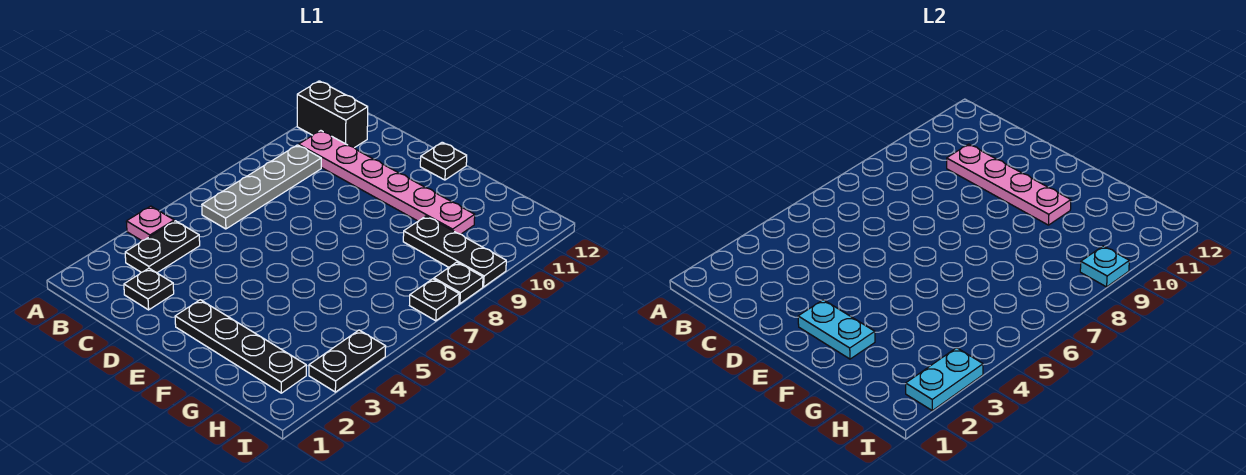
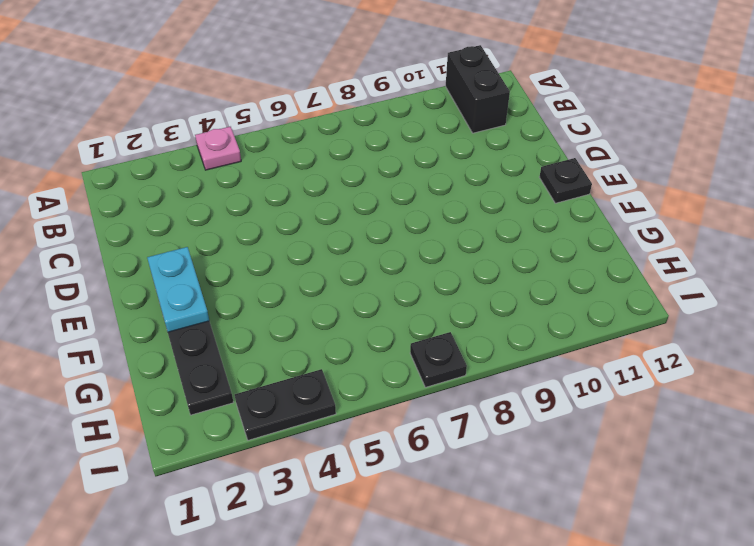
none -> black plate B3:B4 level 1
none -> grey plate B6:B9 level 1
none -> pink plate B10:G10 level 1

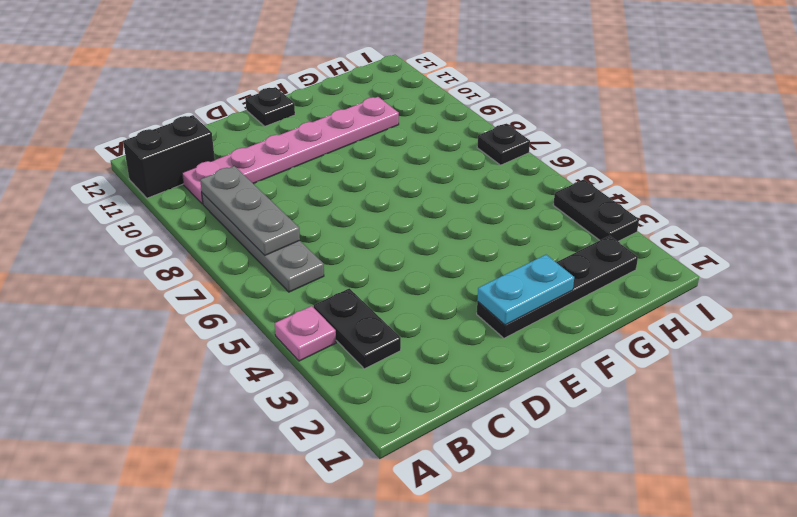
grey plate B7:B9 level 2 -> none
none -> black plate C2 level 1
none -> black plate G9:I9 level 1
none -> black plate I8 level 1

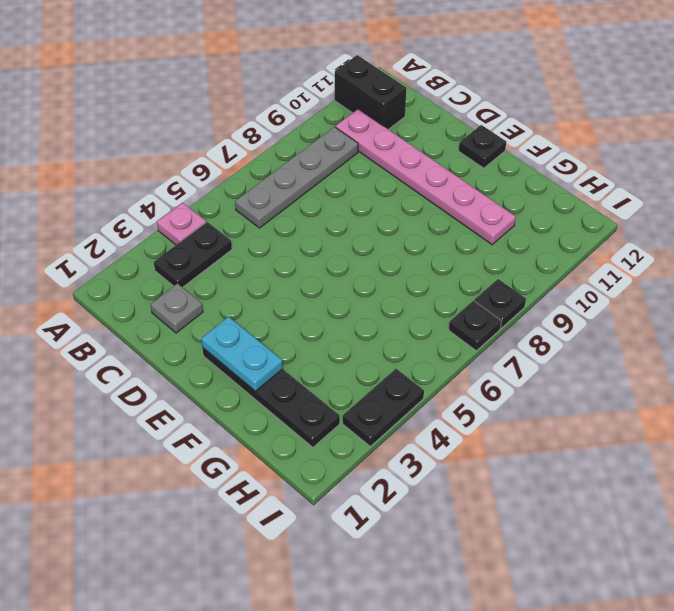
grey plate C2 level 1 -> black plate C2 level 1
none -> black plate G9:I9 level 1
none -> pink plate C10:F10 level 2
none -> cyan plate I2:I3 level 2

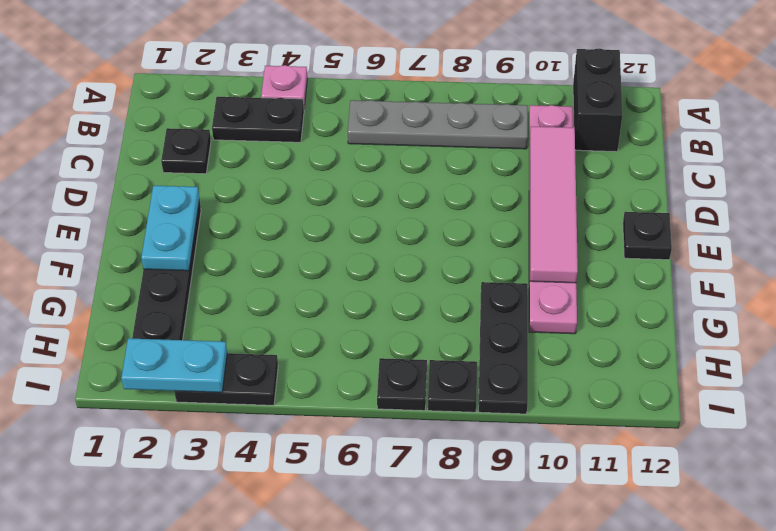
pink tile C10:F10 level 2 -> pink plate C10:F10 level 2
none -> cyan plate I9 level 2

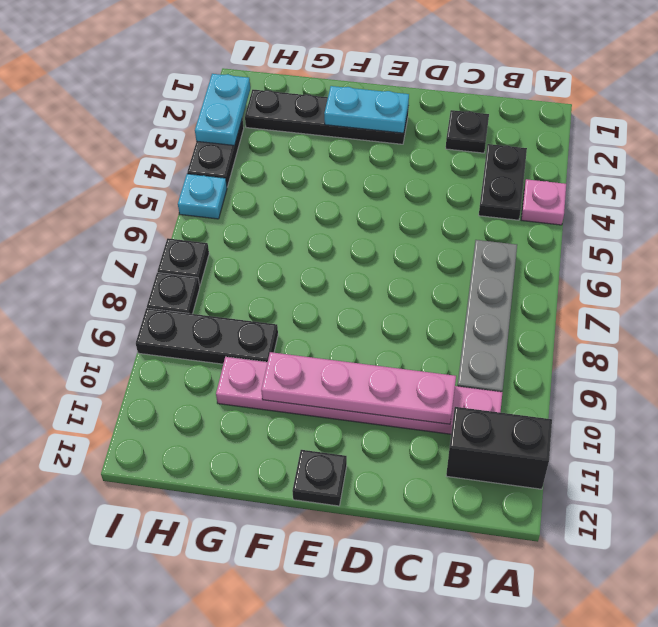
cyan plate I5 level 1 -> cyan plate I9 level 2

